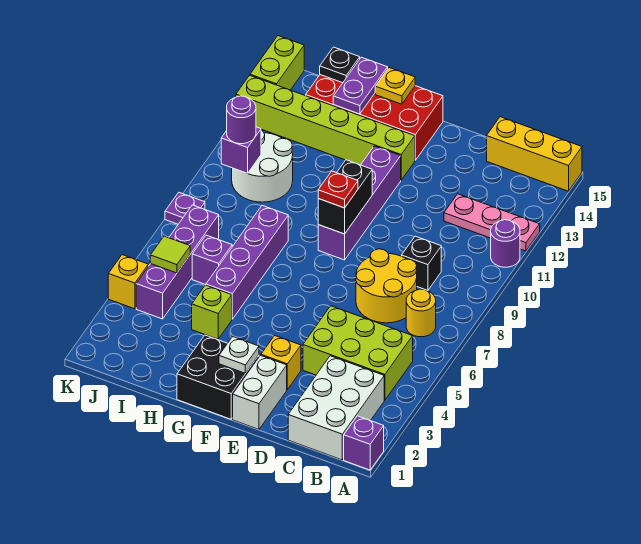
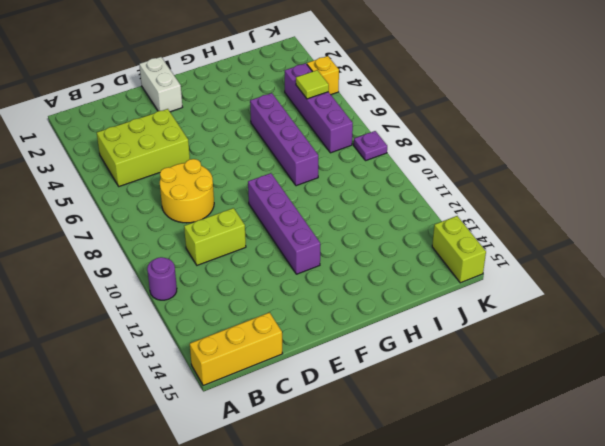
lime brick C10:D10 level 1 -> none
none -> purple brick A1 level 1
none -> pink plate A12:C12 level 1
none -> white brick B1:C3 level 1
none -> yellow round brick B7 level 1

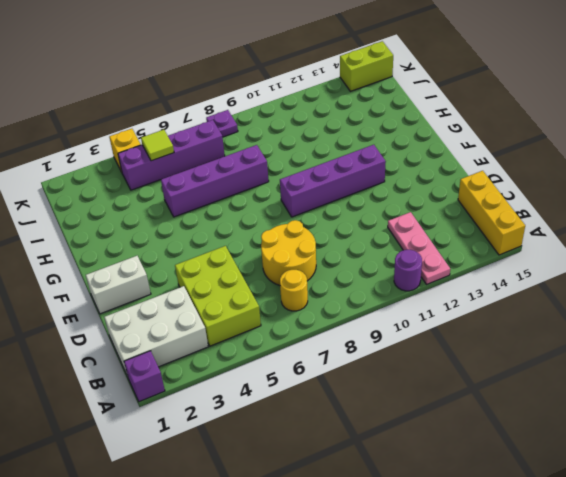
none -> black brick C9 level 1
none -> yellow brick E3 level 1
none -> black brick F1:G2 level 1
none -> lime brick F13:K13 level 1

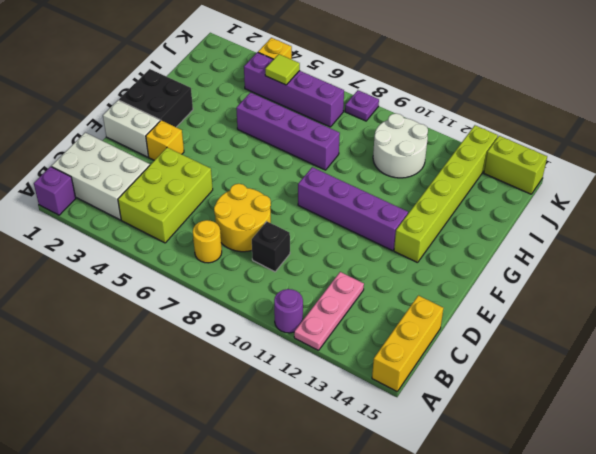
none -> red brick F14:I15 level 1
none -> lime brick H4 level 1
none -> purple brick I6 level 1
none -> white plate F2 level 2

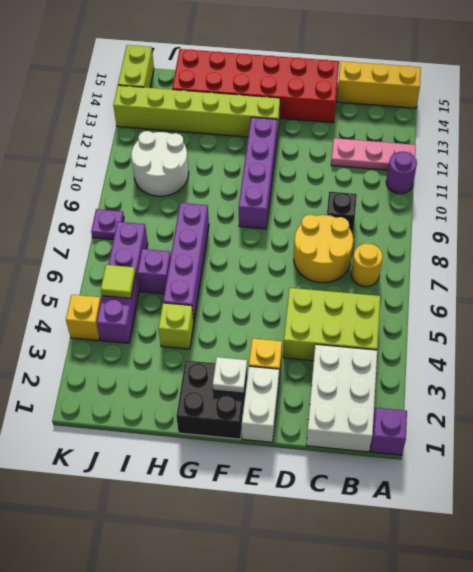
red brick D14:I15 level 1 -> red brick F14:I15 level 1
none -> black brick F9:F10 level 2
none -> yellow plate G15 level 2
none -> purple plate H14:H15 level 2
none -> black plate I15 level 2

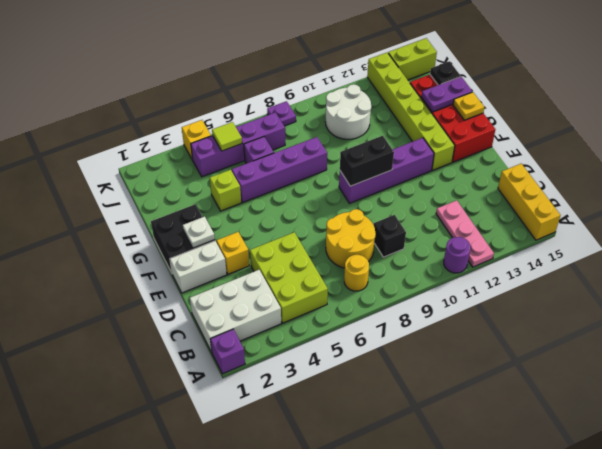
none -> purple brick J10 level 2
none -> red plate F9 level 3
none -> purple round brick J10 level 3

